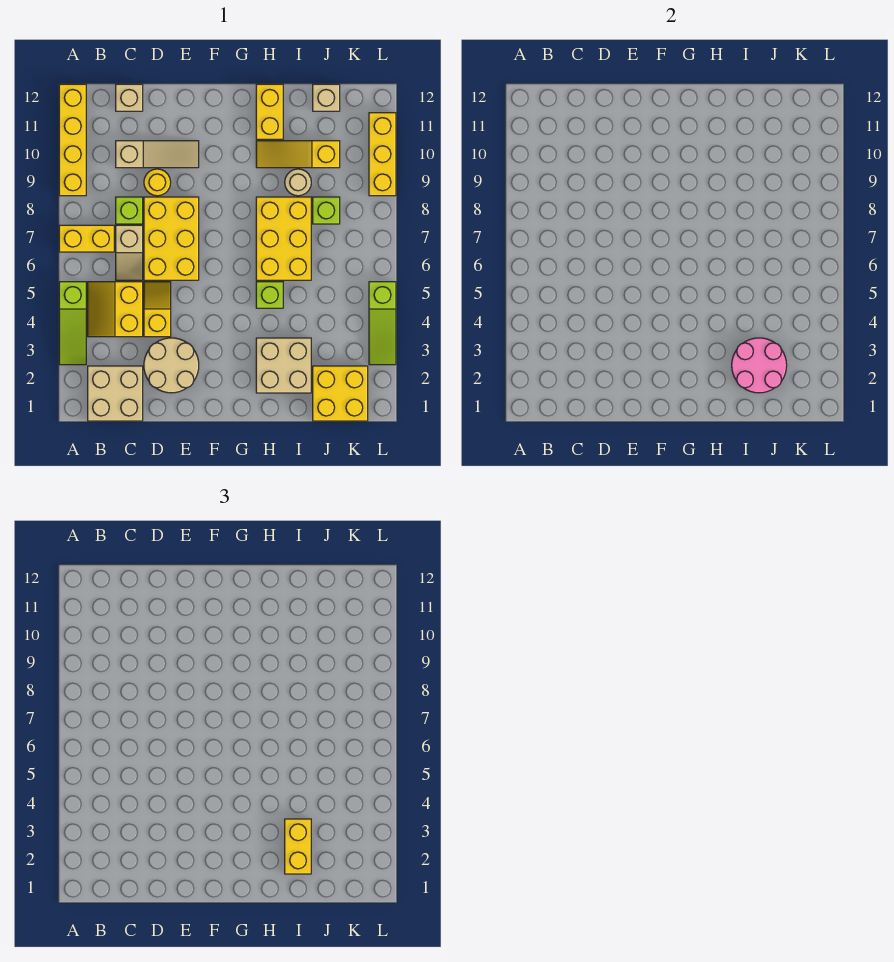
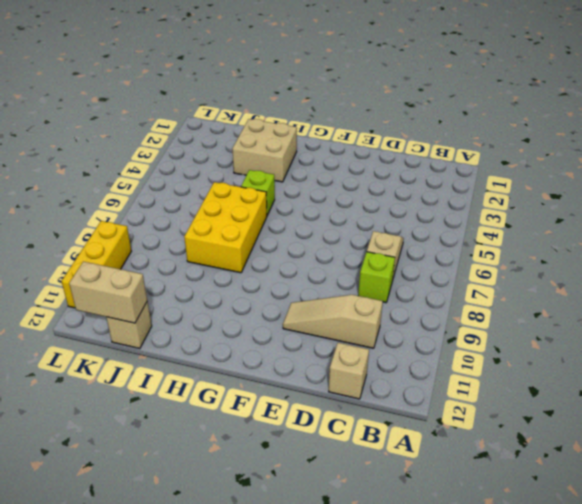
tan brick J12:K12 level 2 -> none
none -> lime slope A3:A5 level 1 top 5
none -> yellow brick A7:B7 level 1
none -> yellow brick A9:A12 level 1

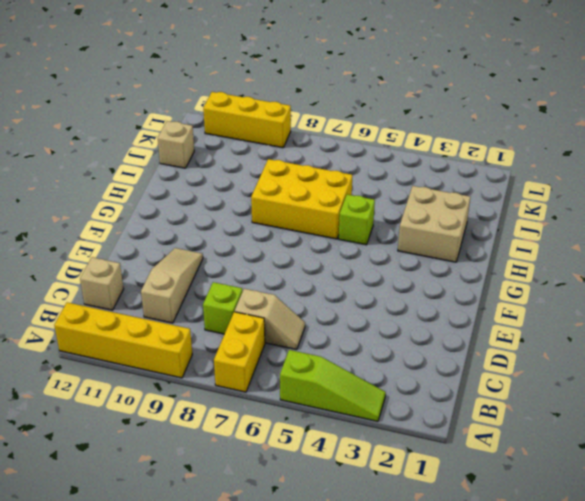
none -> tan brick B1:C2 level 1
none -> yellow slope B4:C5 level 1 top C
none -> tan round brick D2:E3 level 1

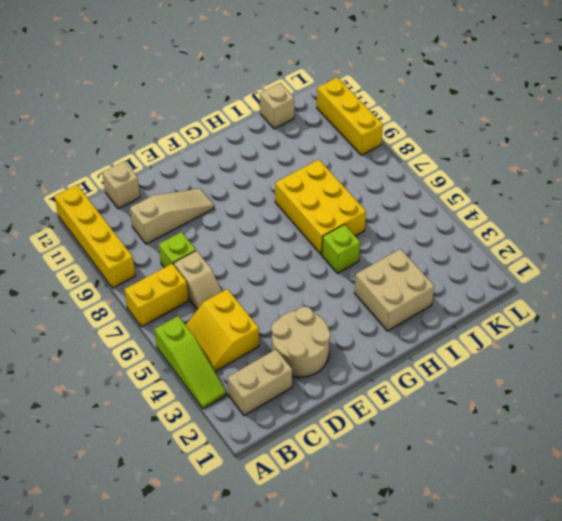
tan brick B2:C2 level 1 -> tan brick B1:C2 level 1
none -> yellow slope D4:D5 level 1 top 4
none -> yellow brick D6:E8 level 1
none -> yellow round brick D9 level 1

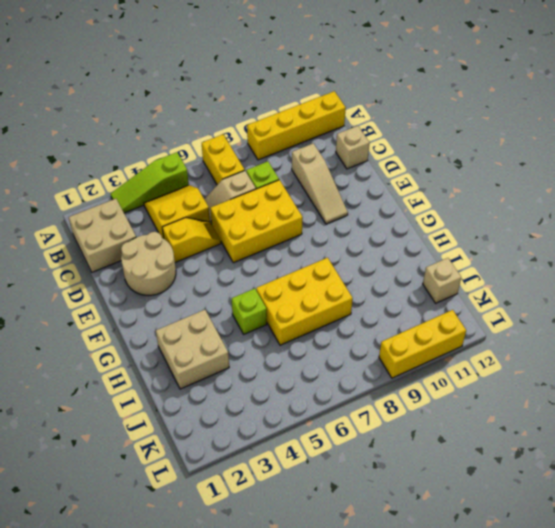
none -> yellow round brick D9 level 1
none -> yellow slope H10:J10 level 1 top J
none -> yellow brick H11:H12 level 1

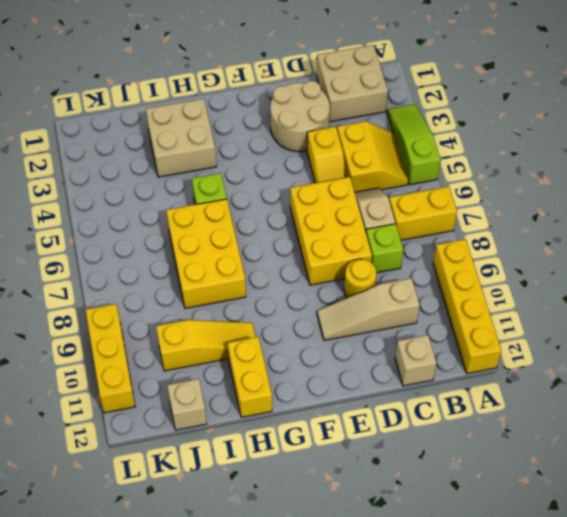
none -> tan round brick I9 level 1
none -> yellow brick J1:K2 level 1
none -> lime brick J8 level 1

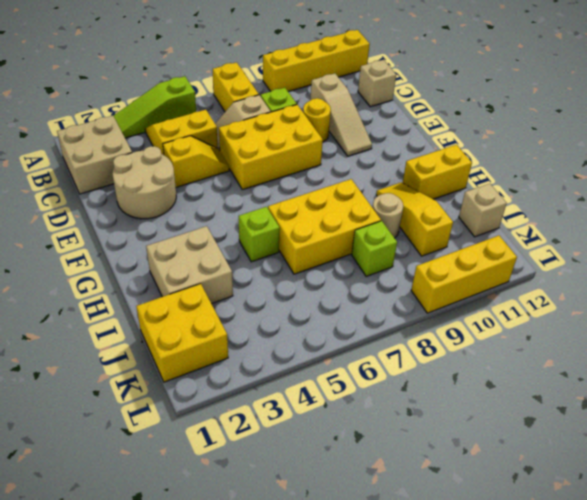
none -> lime slope L3:L5 level 1 top 5
none -> pink round brick I2:J3 level 2
none -> yellow brick I2:I3 level 3

